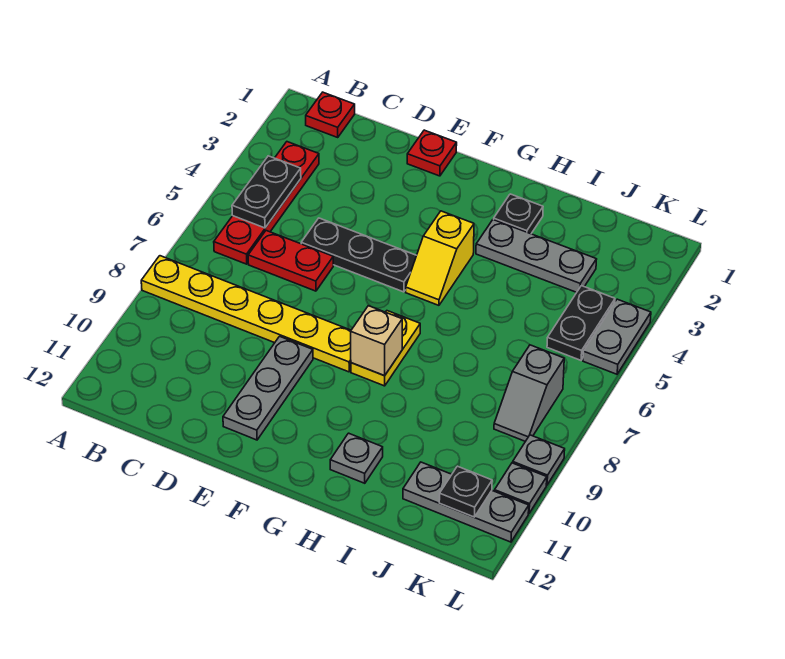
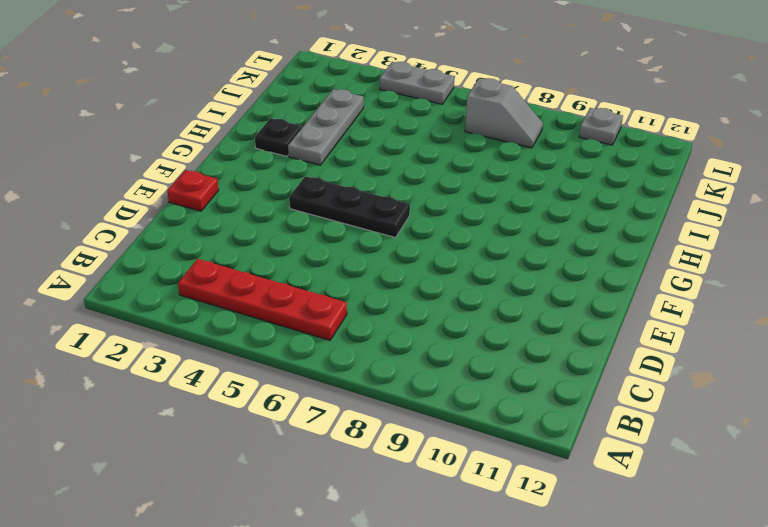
black plate F4:F6 level 1 -> black plate D5:F5 level 1
none -> yellow plate A8:F8 level 1
none -> red plate B1 level 1
none -> red plate C6:D6 level 1

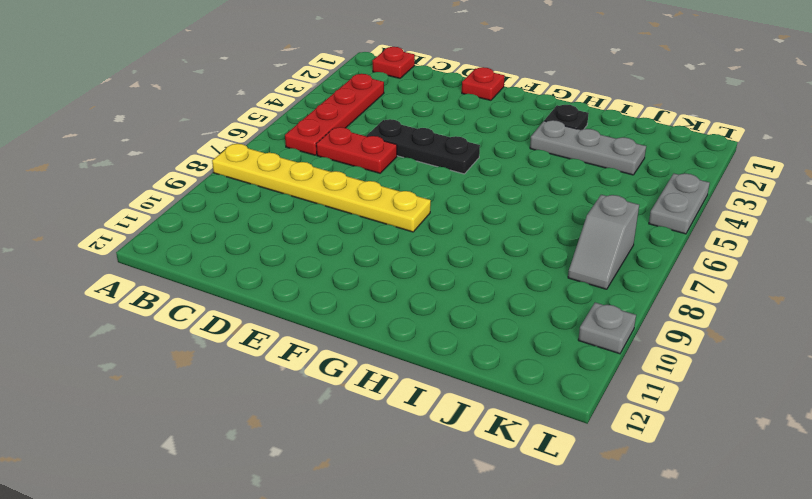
none -> grey plate E9:E11 level 1
none -> yellow slope G4:G5 level 1 top 4
none -> yellow plate G7:G8 level 1

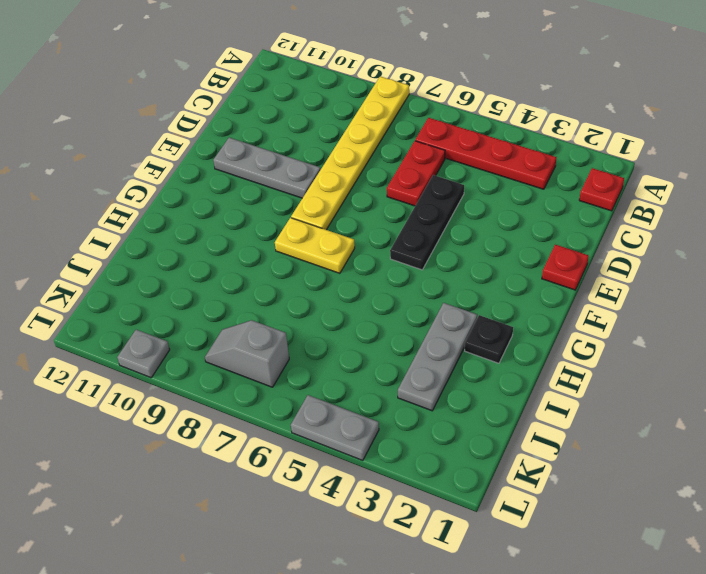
none -> yellow slope G4:G5 level 1 top 4
none -> grey plate H11 level 1
none -> grey plate J11:L11 level 1

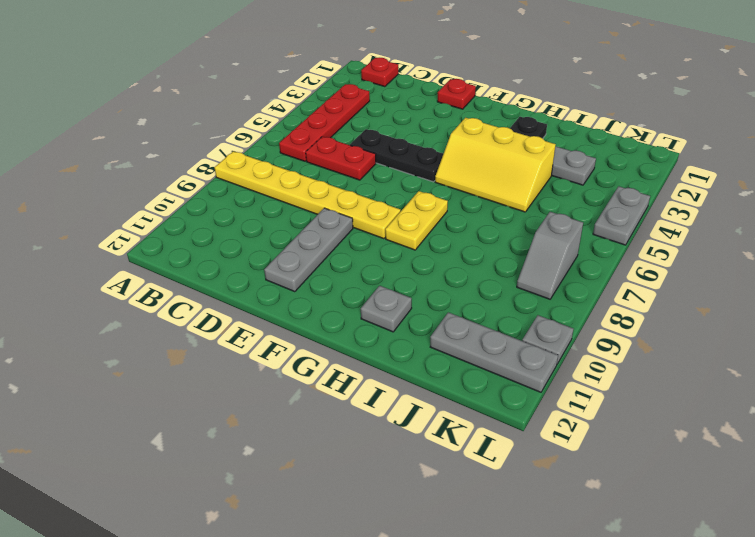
yellow slope G4:I5 level 1 top 4 -> yellow slope G4:G5 level 1 top 4
none -> black plate K4:K5 level 1
none -> grey plate L9 level 1
none -> black plate B4:B5 level 2

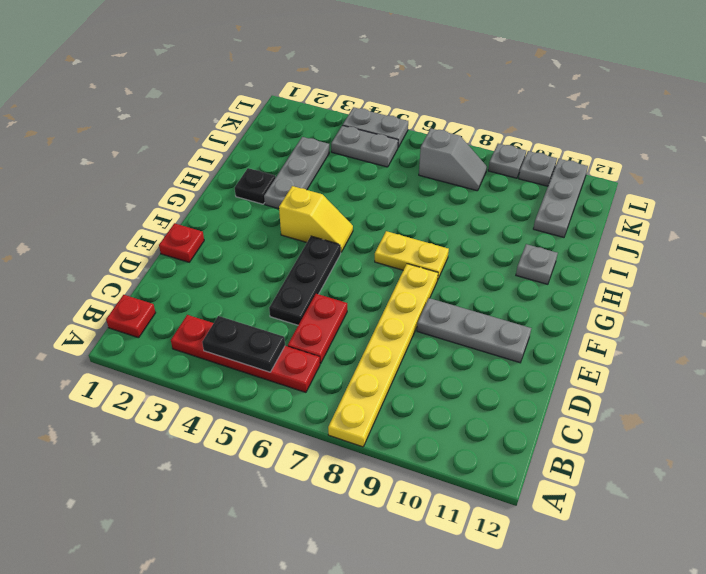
grey plate K4:K5 level 1 -> black plate K4:K5 level 1
none -> tan brick G8 level 2
none -> black plate K11 level 2

